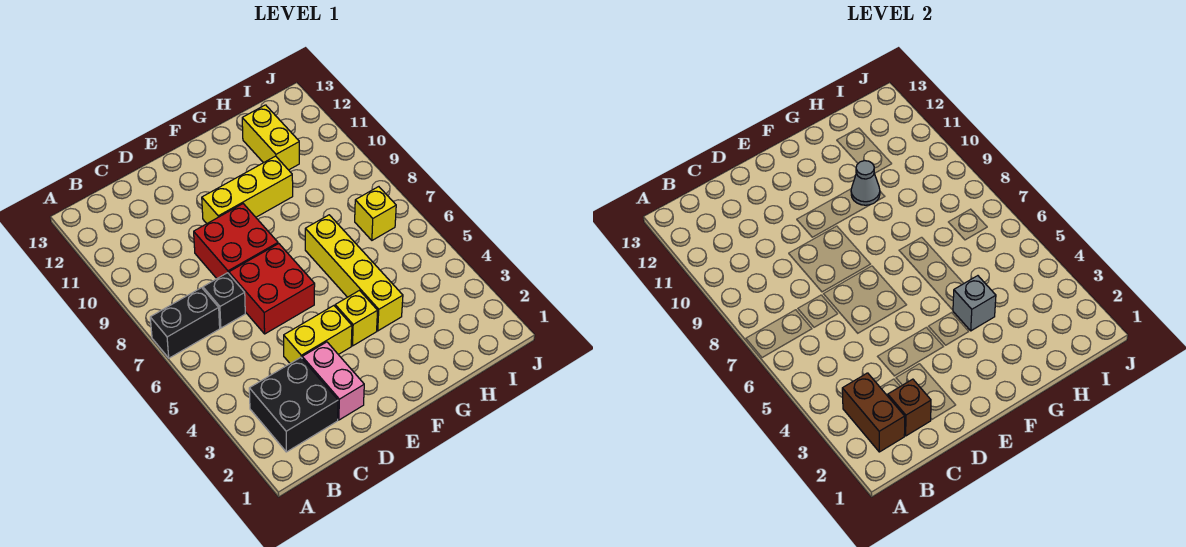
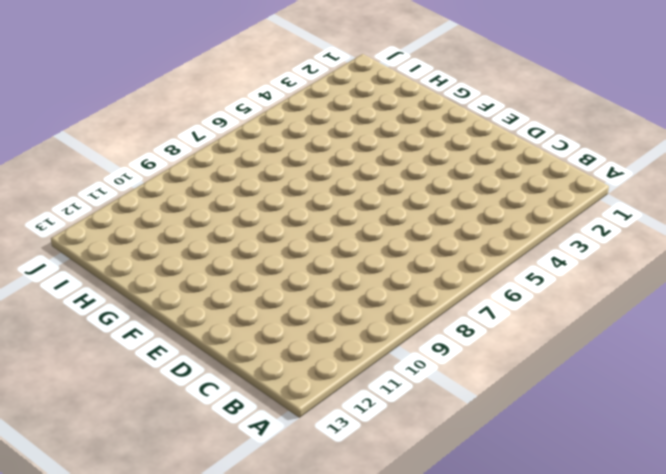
none -> black brick A7:B7 level 1
none -> black brick B2:C3 level 1
none -> black brick C7 level 1

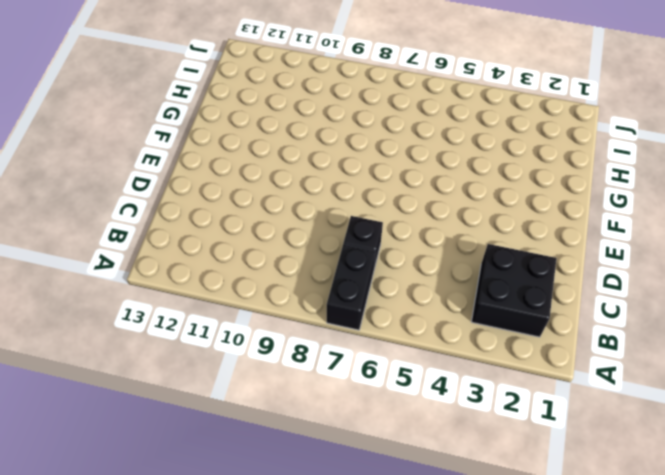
none -> pink brick D2:D3 level 1
none -> yellow brick D4:E4 level 1
none -> red brick D6:E7 level 1

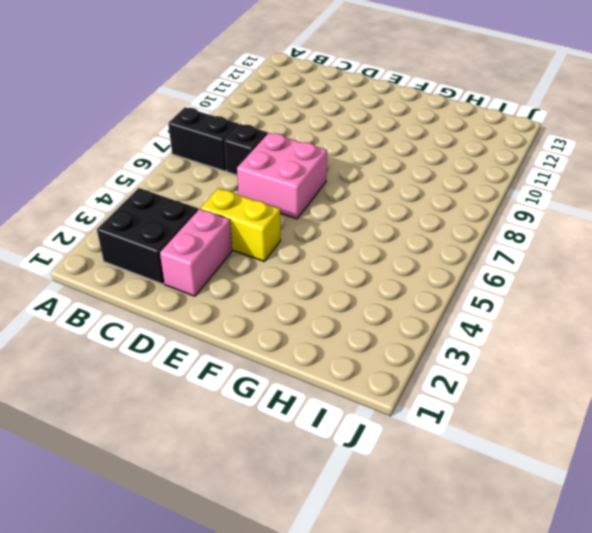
pink brick D6:E7 level 1 -> red brick D6:E7 level 1
none -> red brick D8:E9 level 1
none -> yellow brick E10:G10 level 1
none -> yellow brick F4 level 1

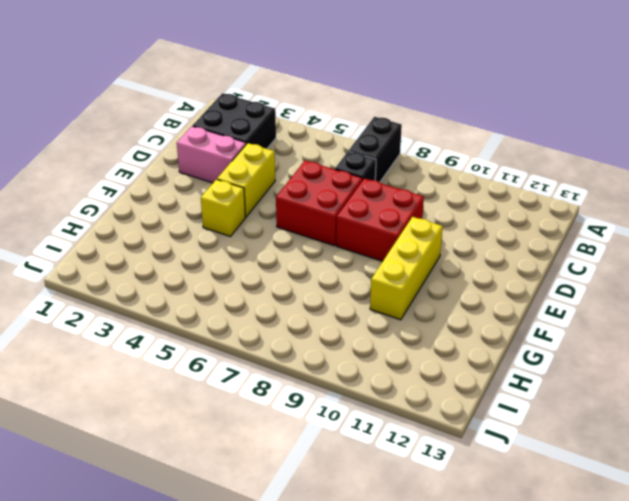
none -> yellow brick G4:G7 level 1
none -> yellow brick H11:H12 level 1
none -> yellow brick I7 level 1

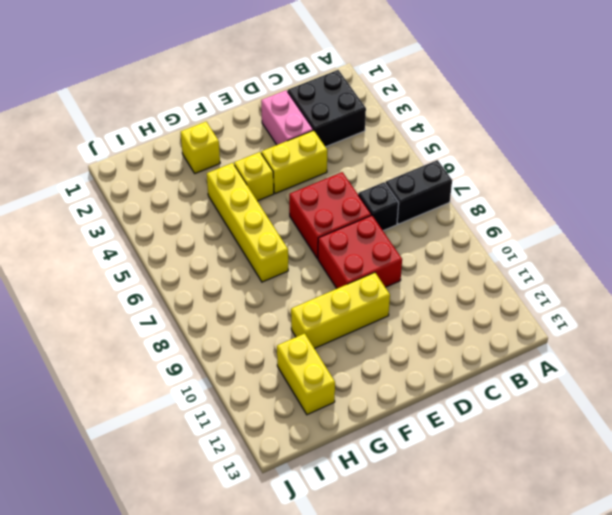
yellow brick G2 level 1 -> yellow brick I7 level 1
none -> brown brick B2:B3 level 2
none -> brown brick C2 level 2
none -> grey brick G4 level 2

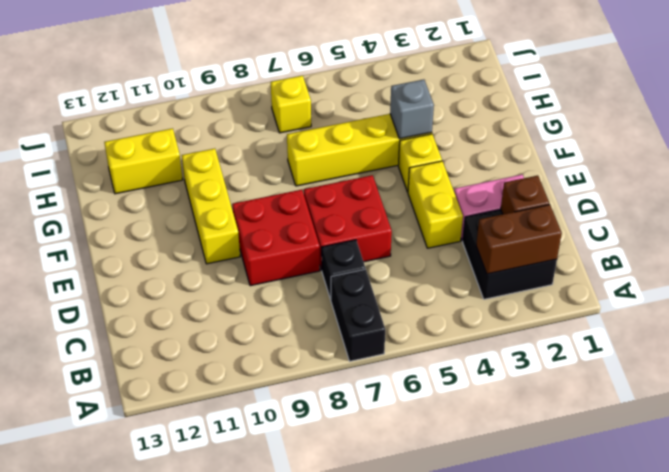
none -> grey cone G10 level 2

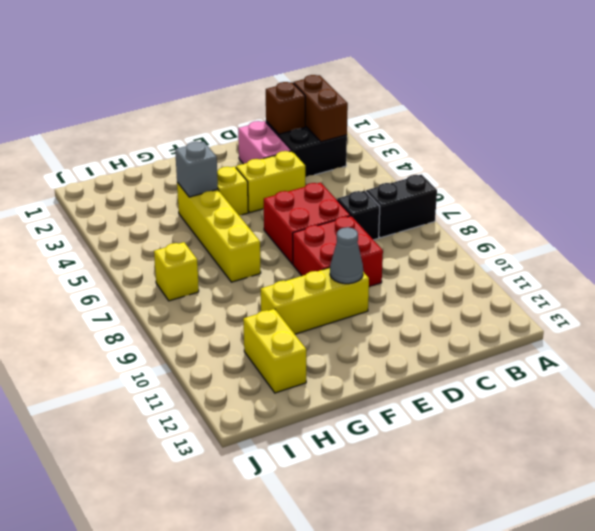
grey cone E10 level 2 -> grey cone G10 level 2

